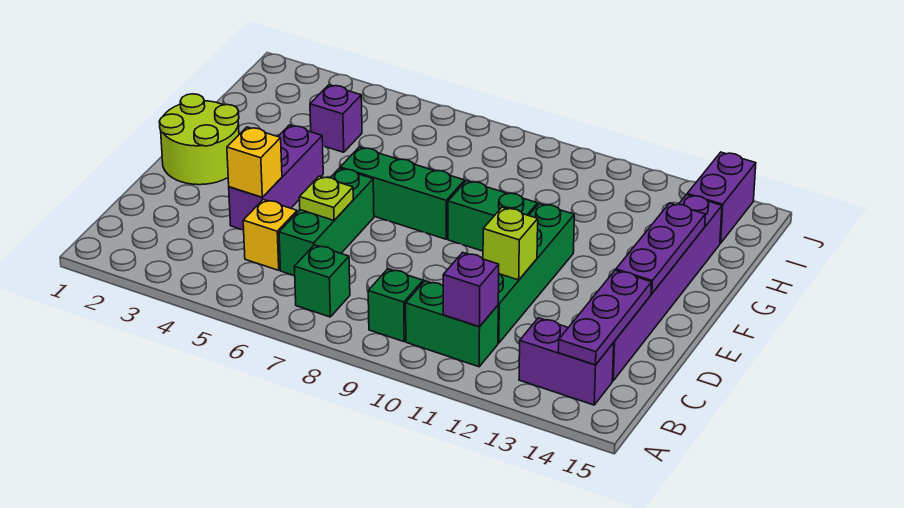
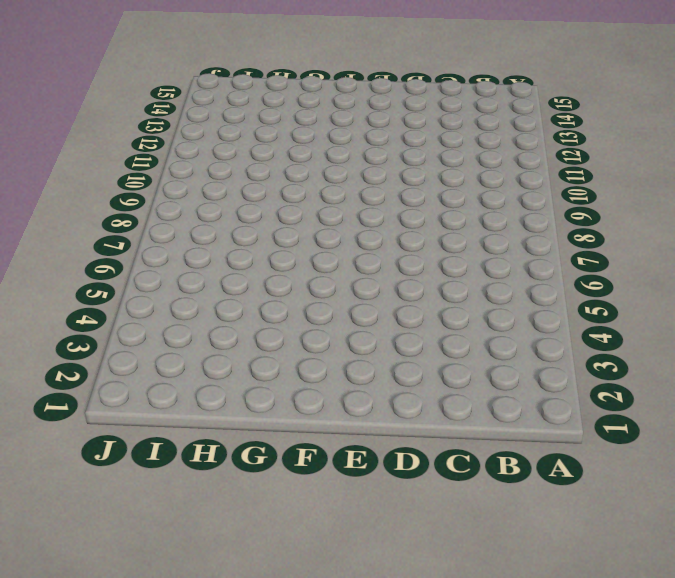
none -> green brick B7 level 1
none -> green brick B9 level 1
none -> green brick B10:B11 level 1

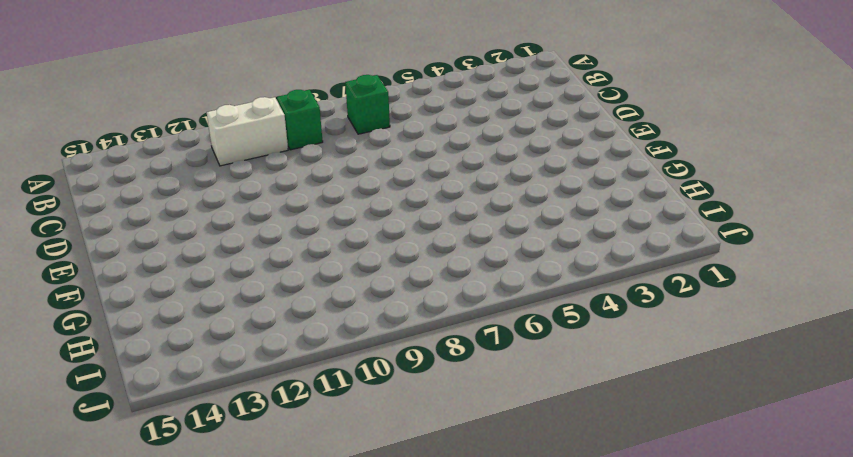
white brick B10:B11 level 1 -> green brick B10:B11 level 1
none -> purple brick B13:B14 level 1
none -> yellow brick C5 level 1
none -> green brick C6:E6 level 1

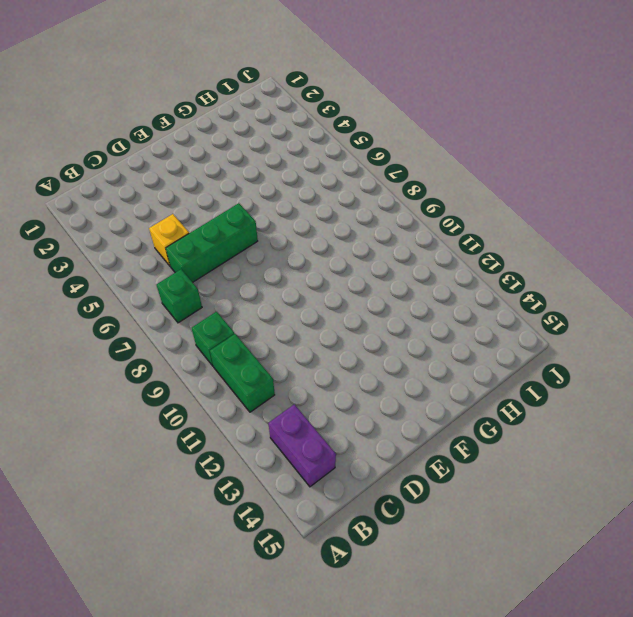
none -> green brick C11:F11 level 1
none -> purple brick C14:H14 level 1
none -> purple brick D4:F4 level 1

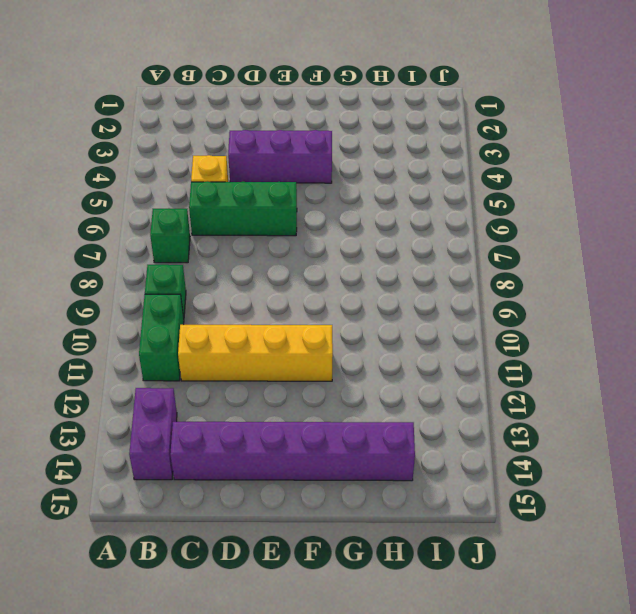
yellow brick C11:F11 level 1 -> green brick C11:F11 level 1
none -> lime round brick E1:F2 level 1
none -> green brick F6:F8 level 1
none -> green brick F9:F10 level 1

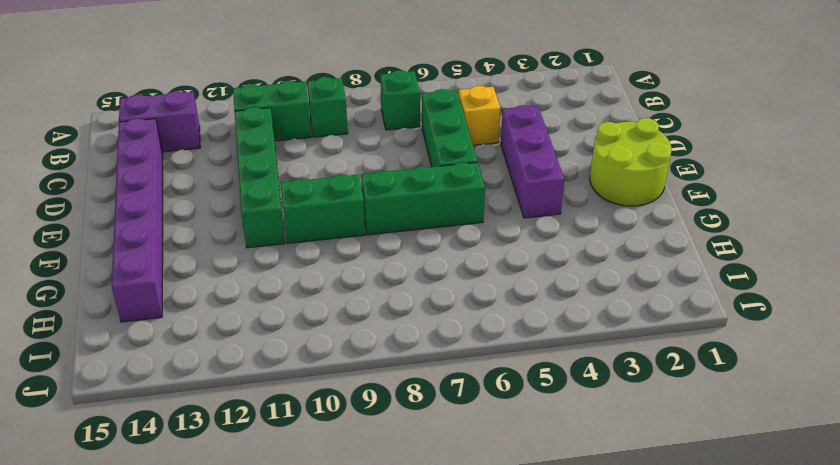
none -> purple brick H4 level 1
none -> purple brick I14:J14 level 1
none -> purple brick B11 level 2

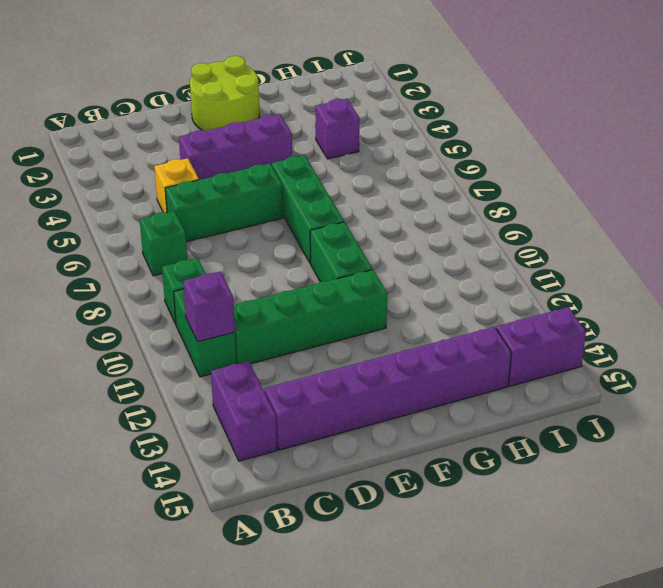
none -> purple plate B14:D14 level 2
none -> yellow brick D4 level 2
none -> lime plate D6 level 2

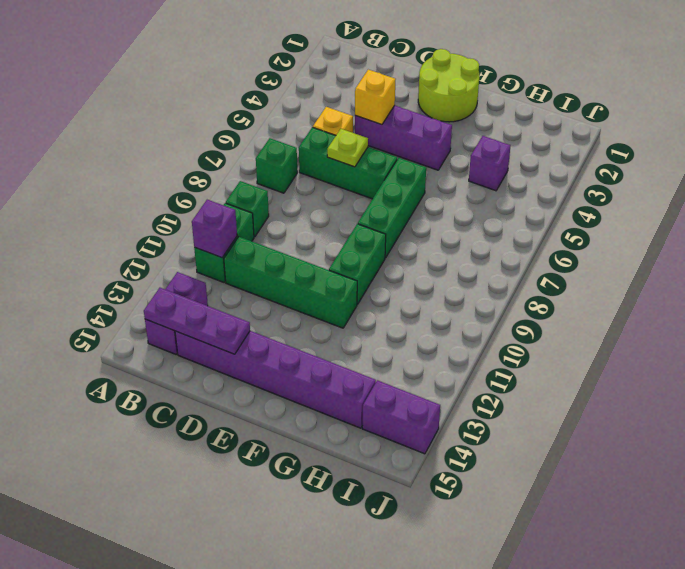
none -> lime brick D11 level 2
none -> purple plate E14:G14 level 2

